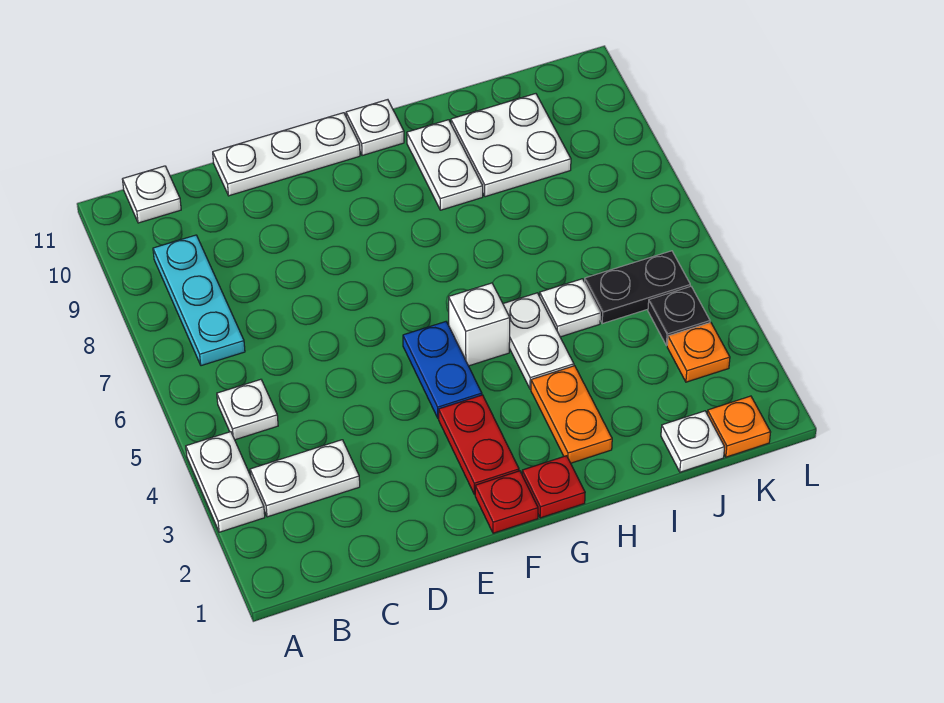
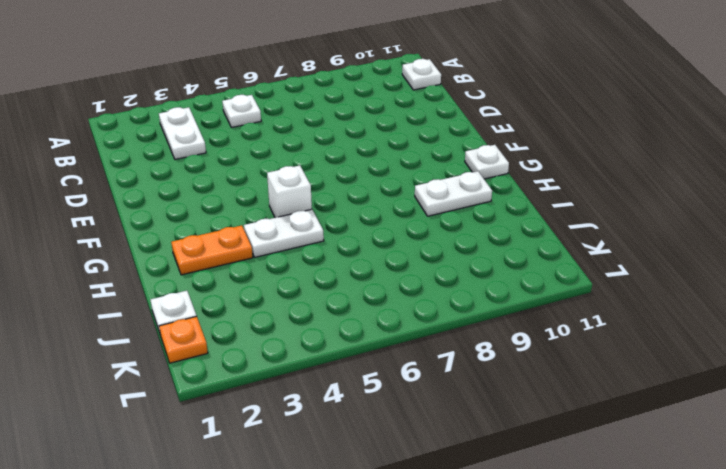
none -> white plate A3:A4 level 1
none -> cyan plate B7:B9 level 1
none -> white plate D11:F11 level 1

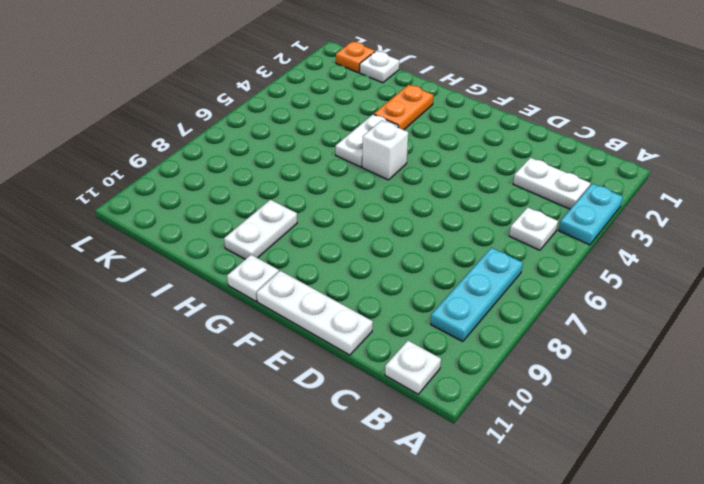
cyan plate A3:A4 level 1 -> white plate A3:A4 level 1
none -> red plate F1 level 1
none -> red plate F2:F3 level 1
none -> blue plate F4:F5 level 1

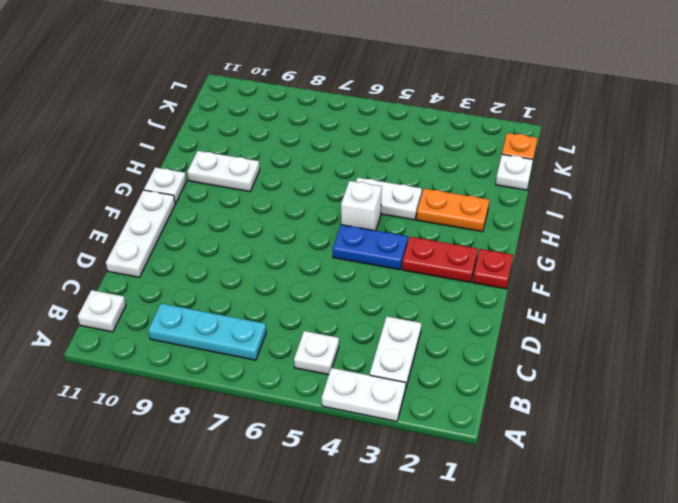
none -> red plate G1 level 1
none -> white plate I5 level 1
none -> white plate I9:J10 level 1

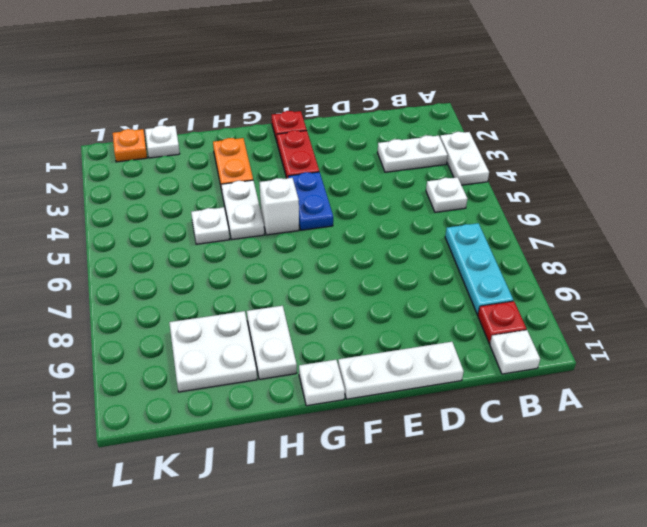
red plate B10 level 1 -> red plate G1 level 1
none -> black plate J5:K5 level 1
none -> orange plate K3 level 1
none -> black plate K4 level 1

